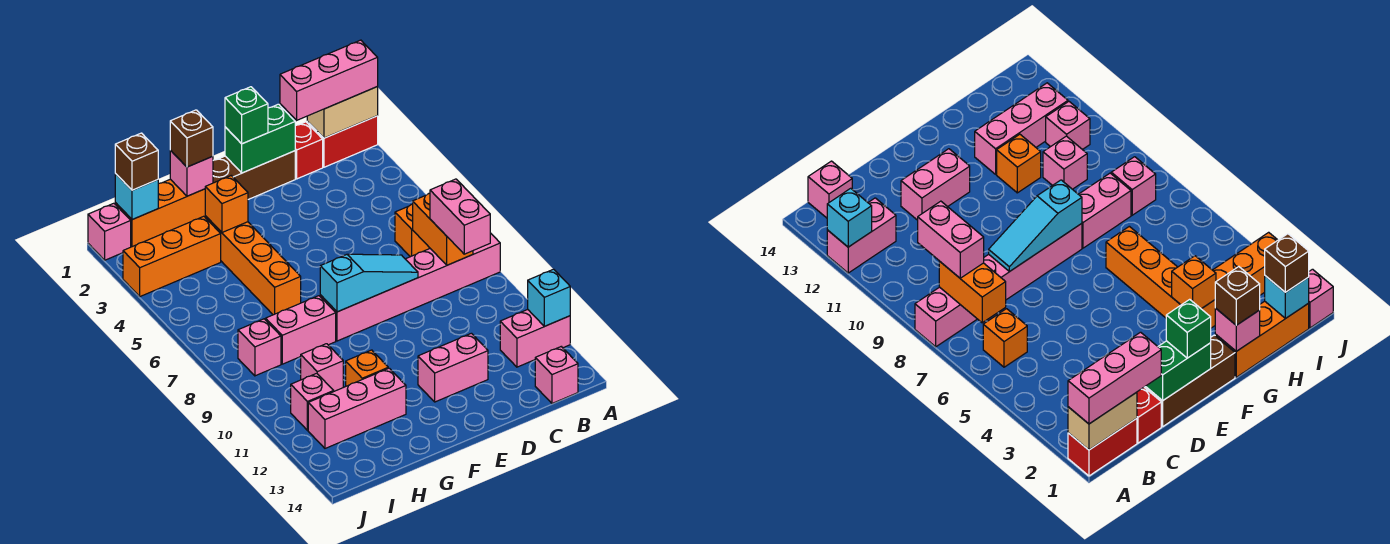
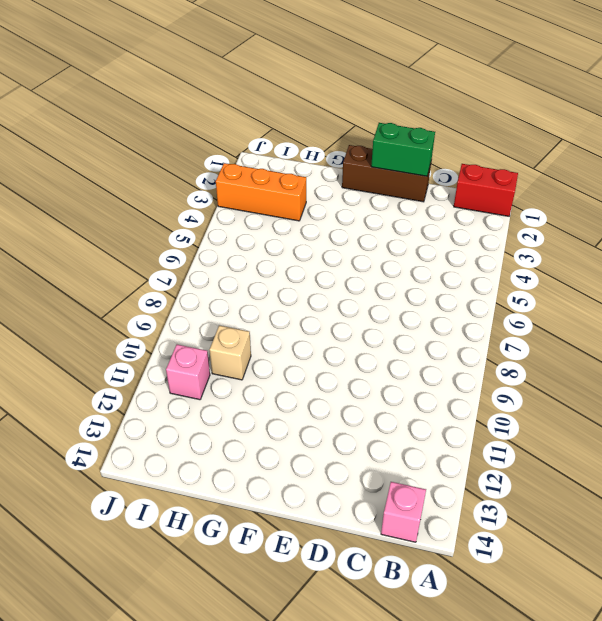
tan brick H10 level 1 -> pink brick H10 level 1
none -> pink brick A8:F8 level 1
none -> pink brick A12:B12 level 1
none -> orange brick B6 level 1
none -> red brick C1 level 1

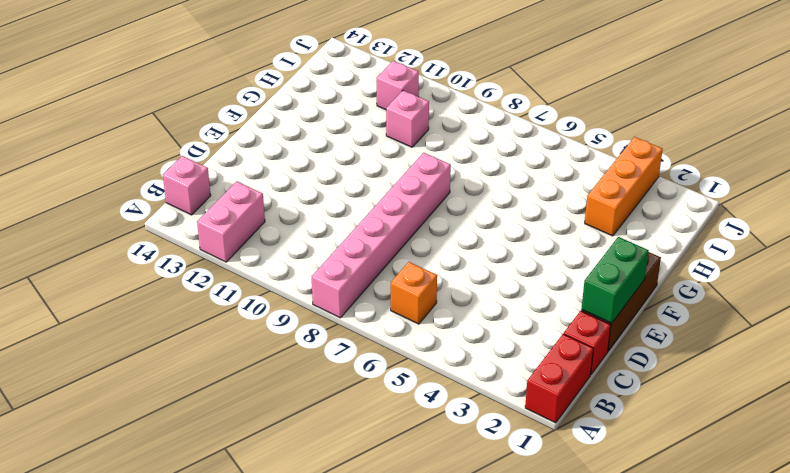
none -> pink brick D12:E12 level 1
none -> orange brick G1:I1 level 1
none -> orange brick G3:G6 level 1
none -> pink brick G8:H8 level 1

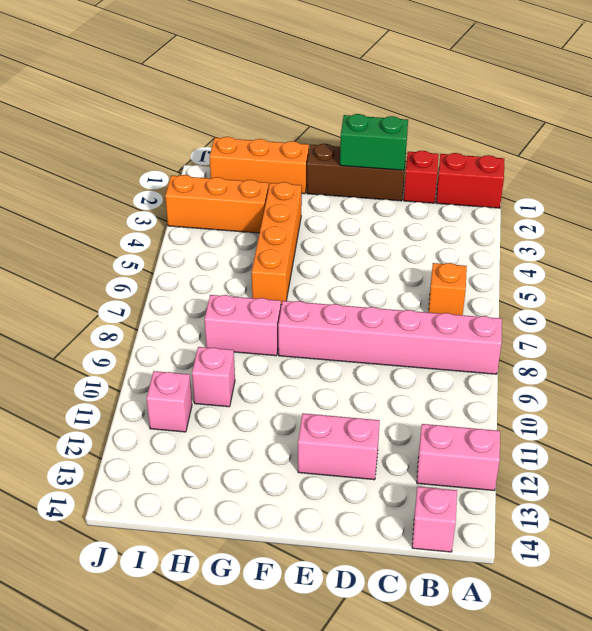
none -> orange brick G11 level 1
none -> pink brick G12:I12 level 1
none -> pink brick I8 level 1
none -> pink brick J1 level 1

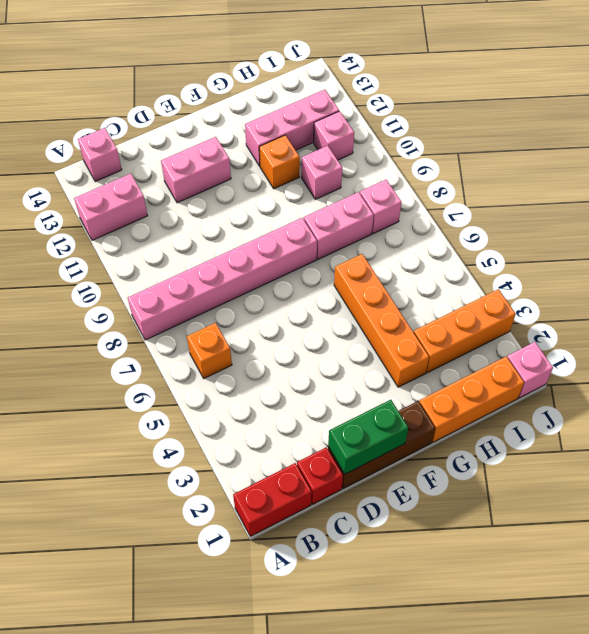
none -> tan brick A1:B1 level 2
none -> cyan brick A12 level 2
none -> orange brick B7:B8 level 2
none -> cyan slope D8:F8 level 2 top F

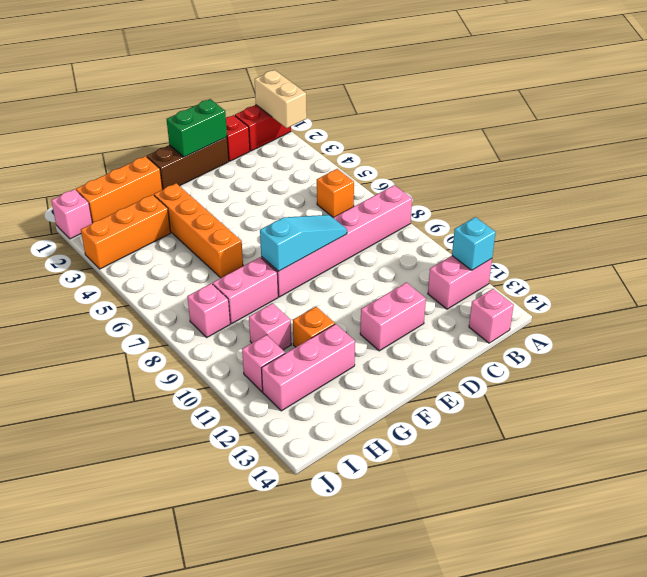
tan brick A1:A2 level 2 -> tan brick A1:B1 level 2
none -> orange brick B7:B8 level 2
none -> pink brick G1 level 2
none -> orange brick G3 level 2
none -> cyan brick I1 level 2

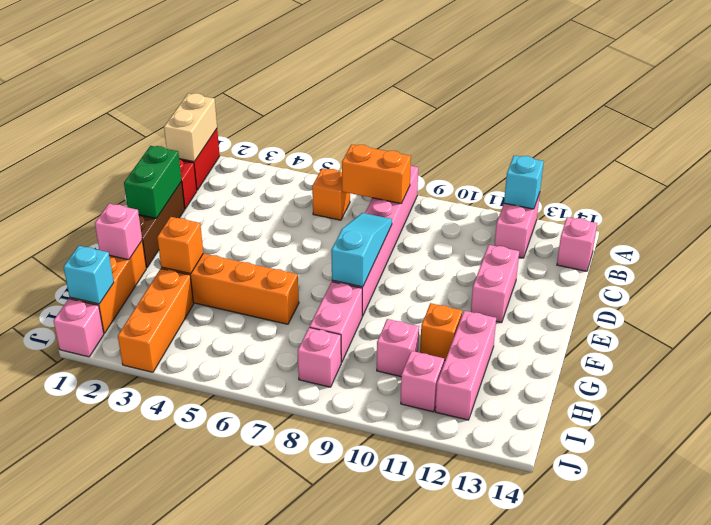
none -> pink brick A1:C1 level 3
none -> pink brick B8:B9 level 3
none -> green brick E1 level 3
none -> brown brick G1 level 3

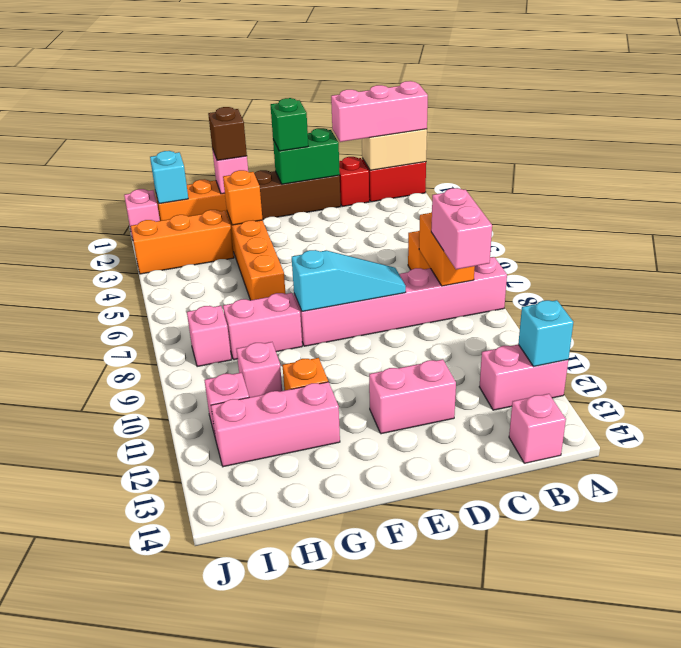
none -> brown brick I1 level 3

